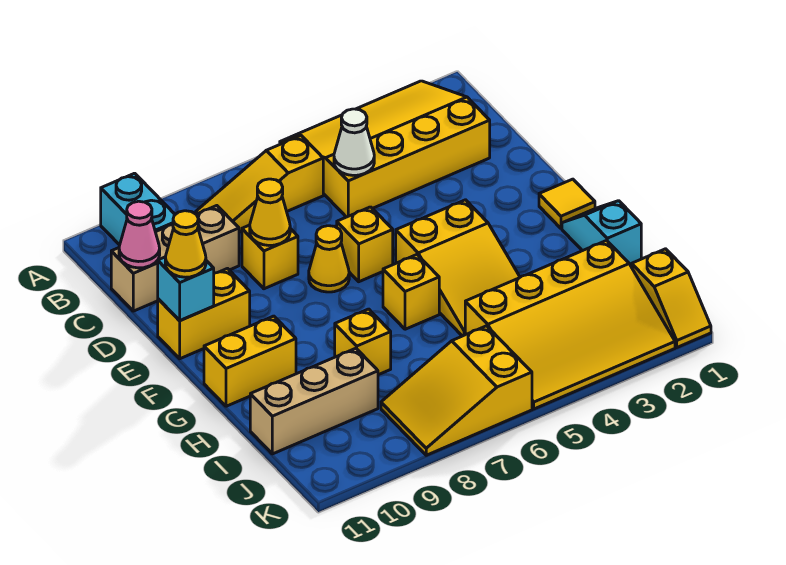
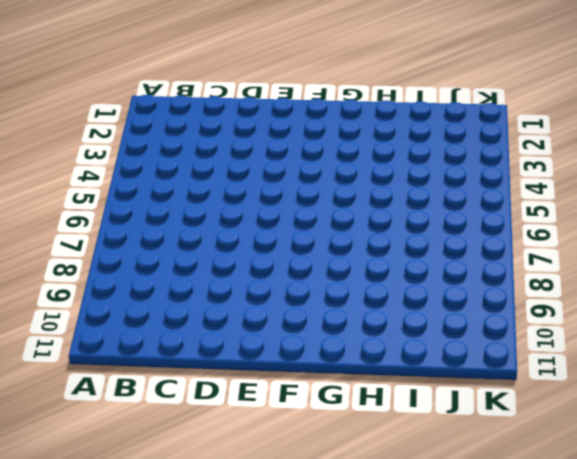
none -> yellow slope A2:C5 level 1 top C
none -> cyan brick A10:B10 level 1
none -> yellow slope B6:B8 level 1 top 6

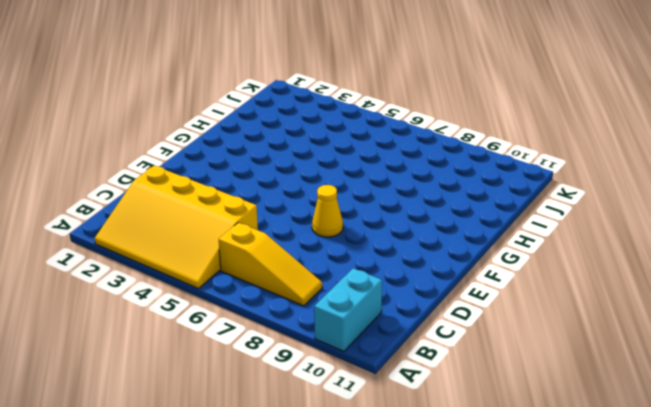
none -> tan brick C9:C11 level 1
none -> yellow brick D8 level 1
none -> yellow brick E6 level 1

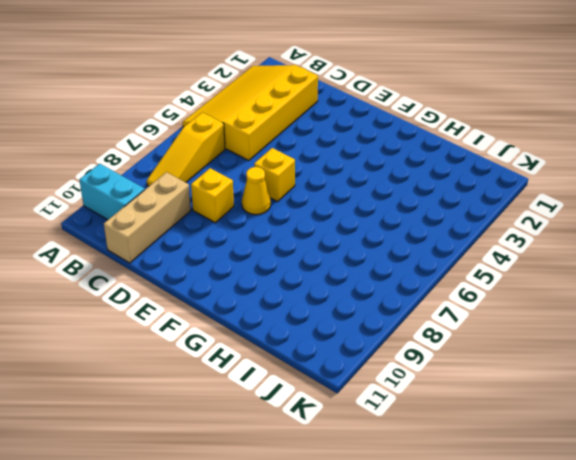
none -> yellow brick E10:E11 level 1
none -> yellow tile F1 level 1
none -> yellow slope F4:H5 level 1 top F

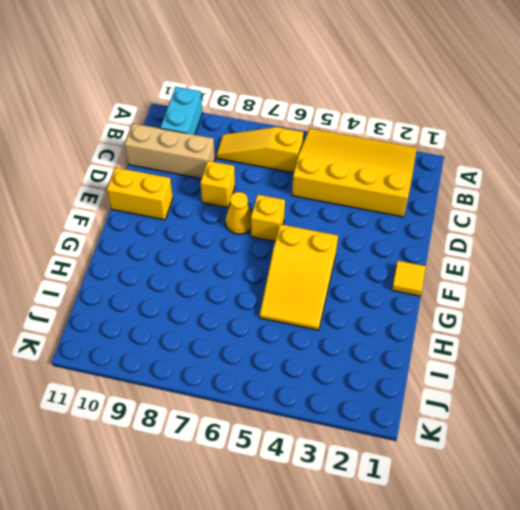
none -> cyan slope G1:H1 level 1 top H
none -> yellow brick G6 level 1
none -> yellow brick G10:G11 level 1

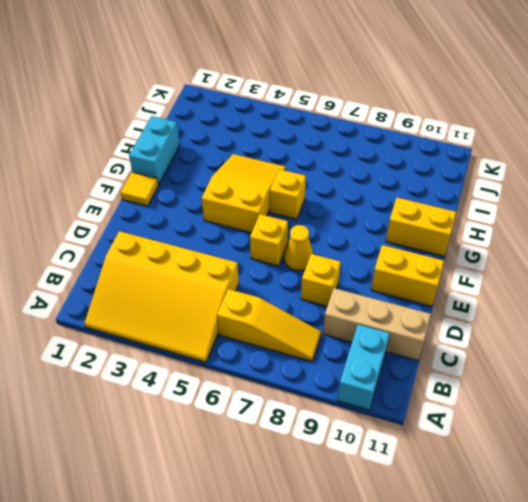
cyan brick G1:H1 level 1 -> cyan slope G1:H1 level 1 top H
none -> yellow brick H8 level 1
none -> yellow slope I2:K5 level 1 top I
none -> tan brick I9:I11 level 1

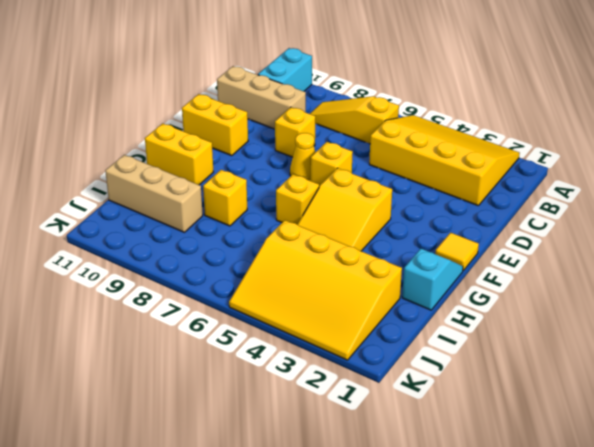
none -> yellow slope J1:K1 level 1 top J
none -> yellow slope J6:K8 level 1 top 6
none -> white cone C5 level 2

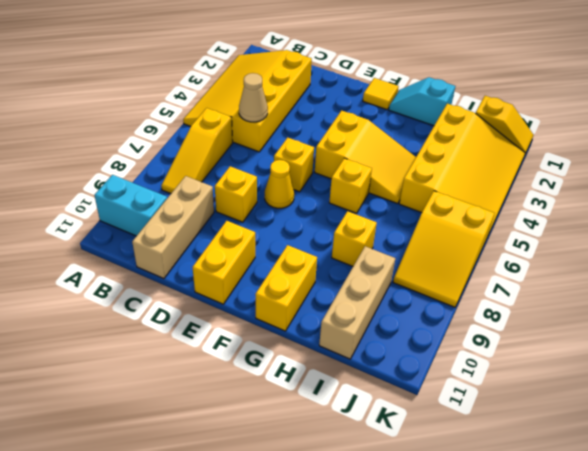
tan cone C5 level 2 -> white cone C5 level 2
none -> pink cone C11 level 2
none -> yellow cone D8 level 2
none -> cyan brick E11 level 2

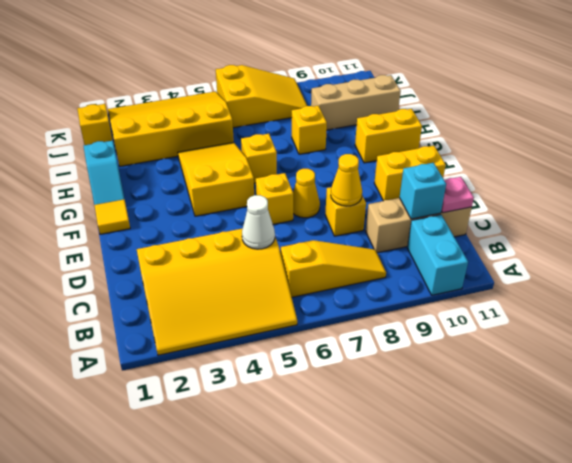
cyan brick C10 level 2 -> cyan brick E11 level 2
pink plate C11 level 2 -> pink cone C11 level 2
none -> yellow cone E11 level 3

